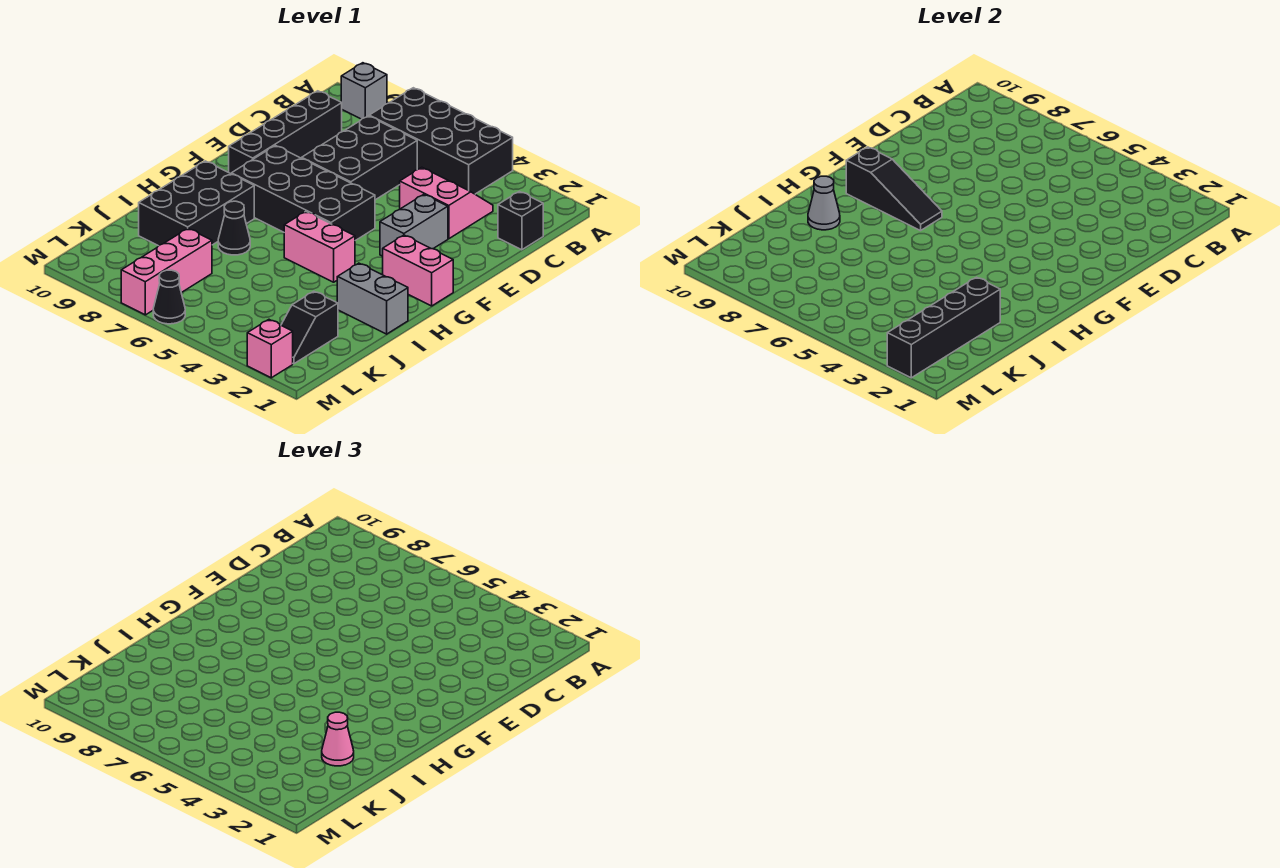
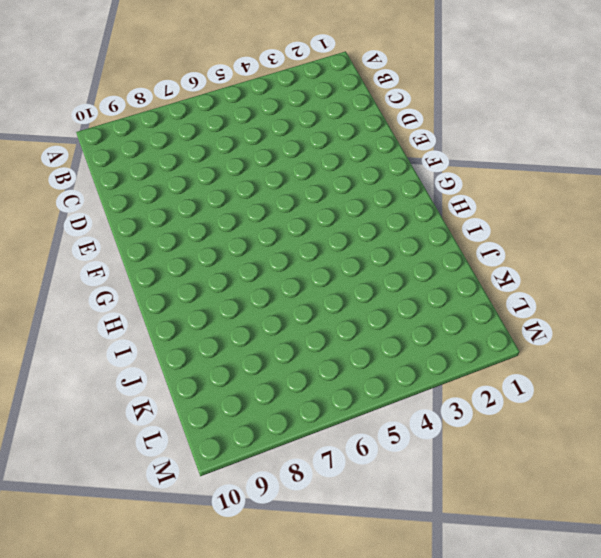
none -> black brick A4:B7 level 1
none -> grey brick A9 level 1
none -> black brick C1 level 1

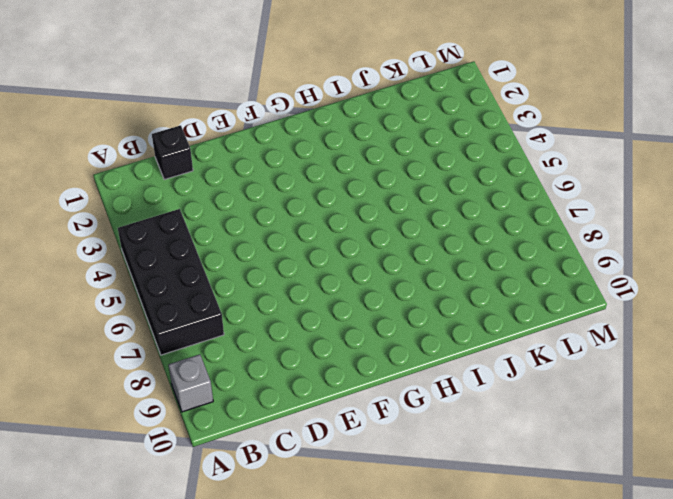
none -> pink slope C3:D4 level 1 top D
none -> black brick C6:E7 level 1
none -> black brick C9:F9 level 1

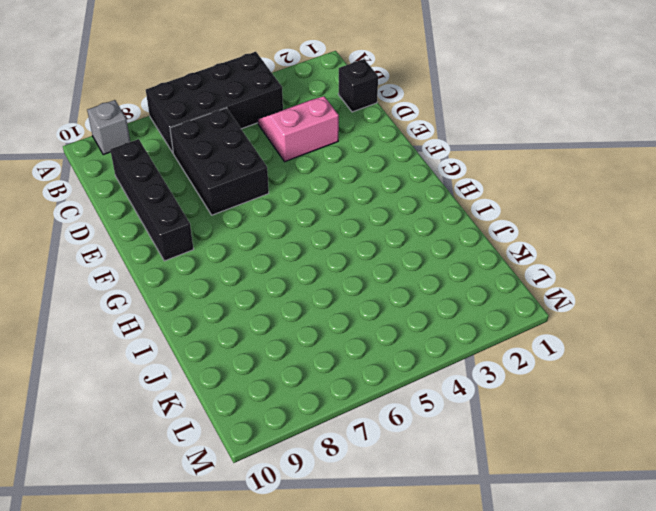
none -> grey brick E3:F3 level 1
none -> black brick F5:G8 level 1
none -> pink brick G1:G2 level 1

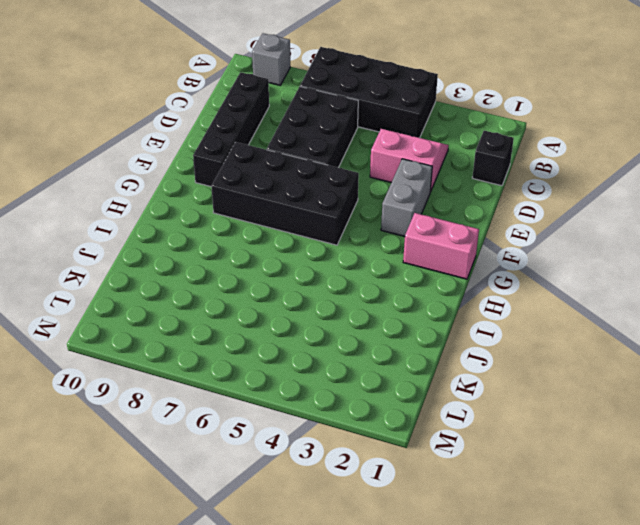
none -> pink brick H4:H5 level 1
none -> black brick H8:J9 level 1
none -> grey brick I1:I2 level 1

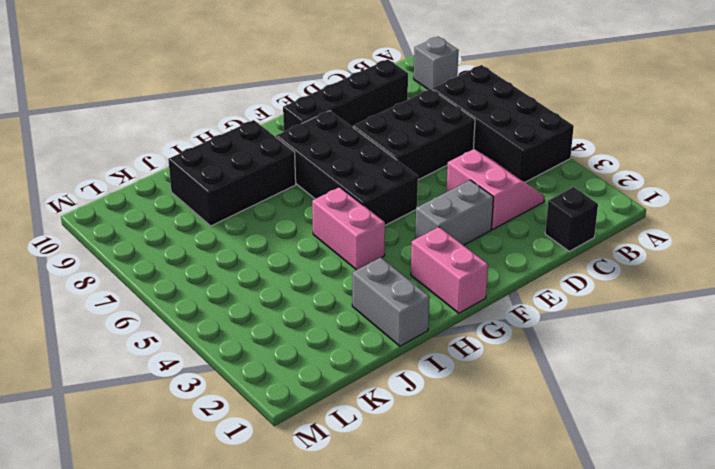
none -> black cone I7 level 1
none -> black slope K2:L2 level 1 top K
none -> pink brick K7:M7 level 1

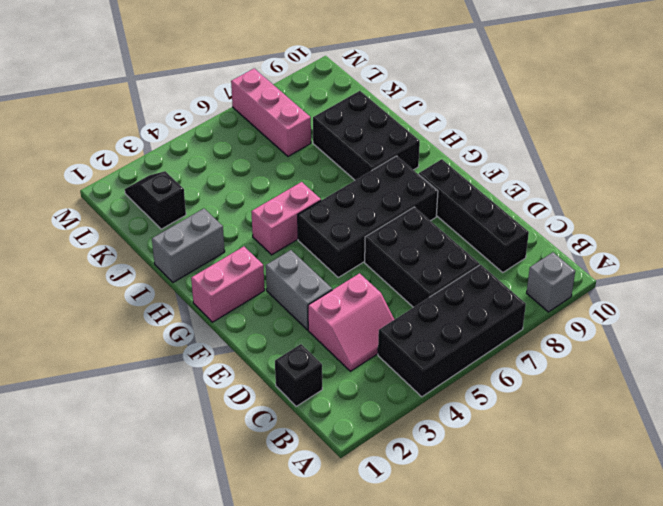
none -> black cone I7 level 1
none -> pink brick M2 level 1
none -> black cone M6 level 1

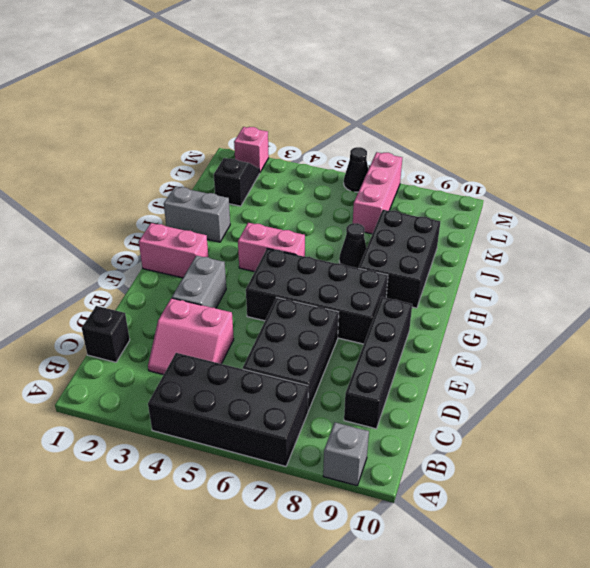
none -> black slope G7:G9 level 2 top 9
none -> grey cone I9 level 2
none -> black brick J2:M2 level 2

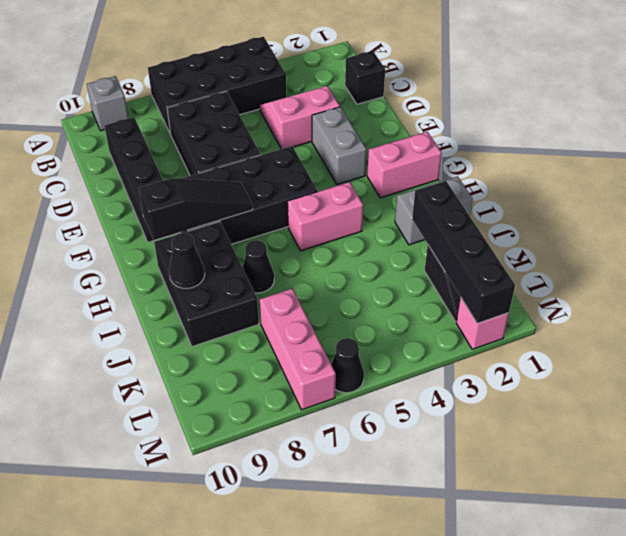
black cone I9 level 2 -> grey cone I9 level 2
none -> pink cone J2 level 3

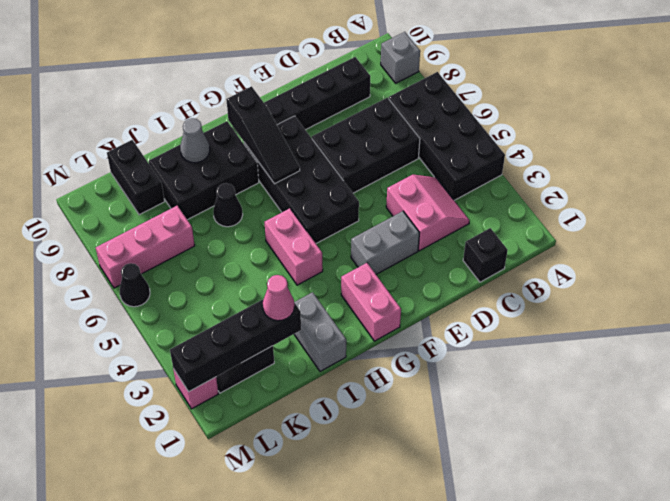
black brick K9:K10 level 1 -> none

